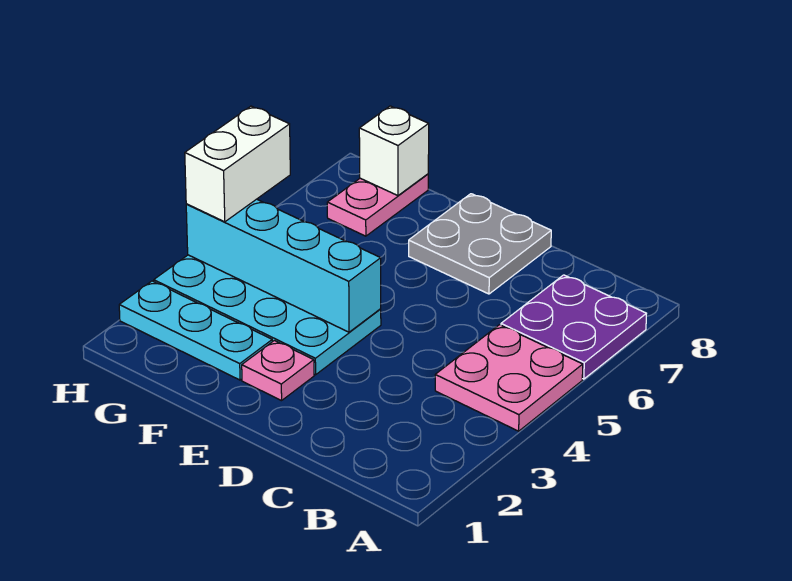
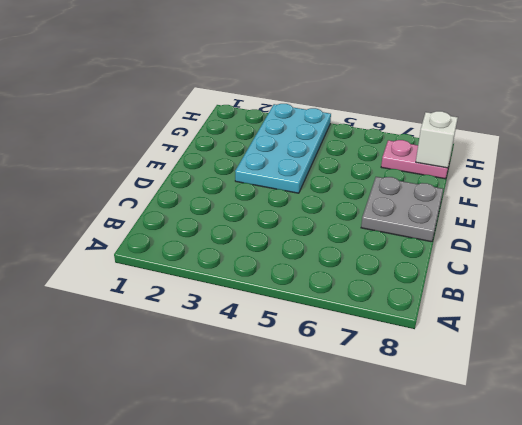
none -> pink plate A4:B5 level 1
none -> purple plate A6:B7 level 1

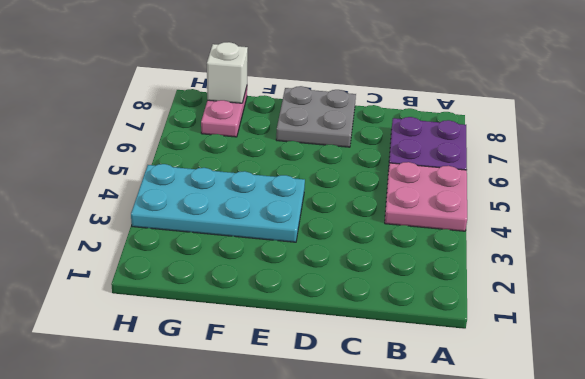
none -> pink plate E2 level 1
none -> cyan plate F2:H2 level 1

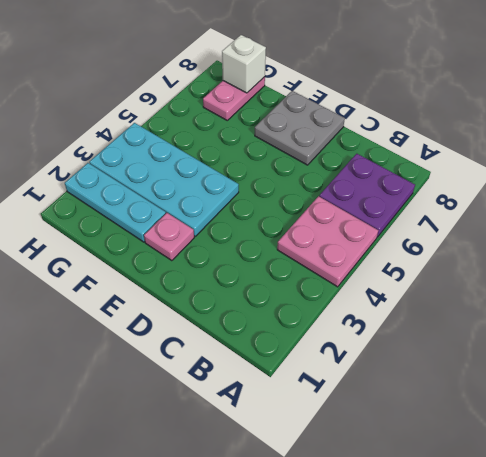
none -> cyan brick E4:H4 level 2
none -> white brick H4:H5 level 3

